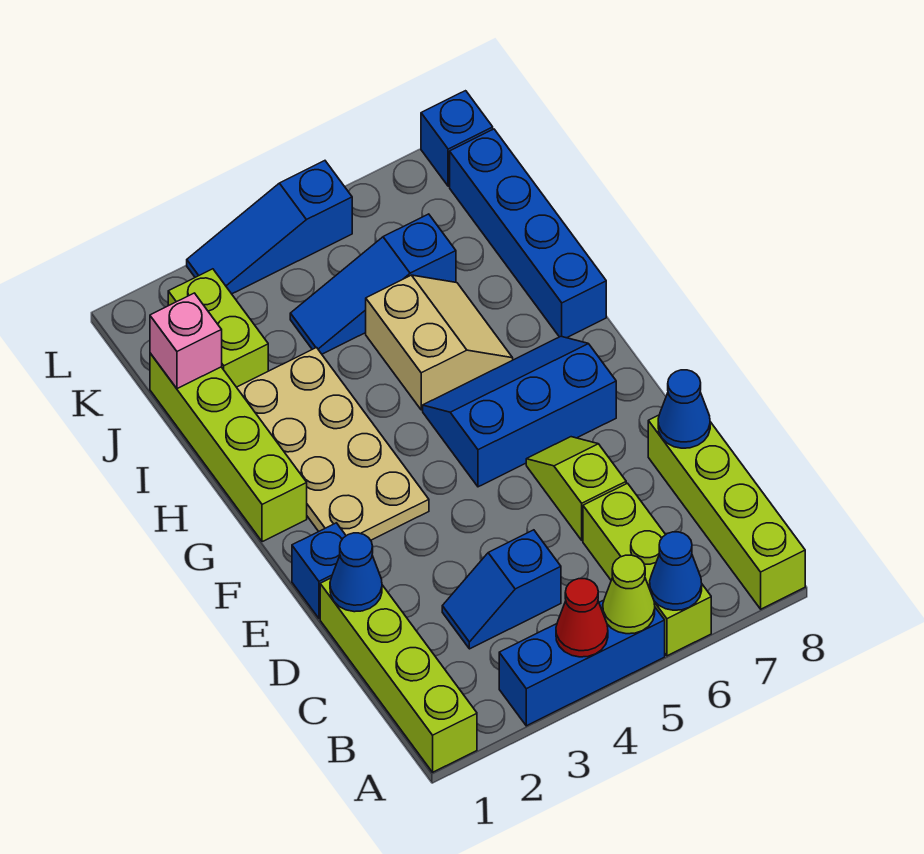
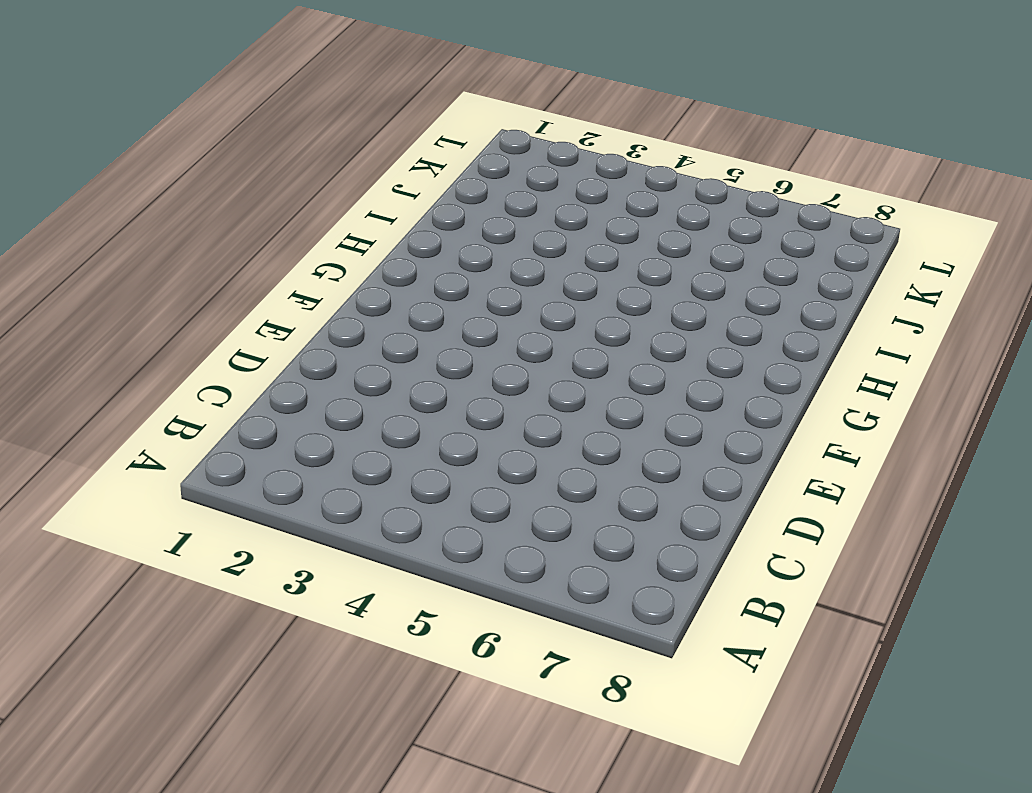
none -> lime brick A1:D1 level 1
none -> blue brick A3:A5 level 1
none -> lime brick A6:C6 level 1

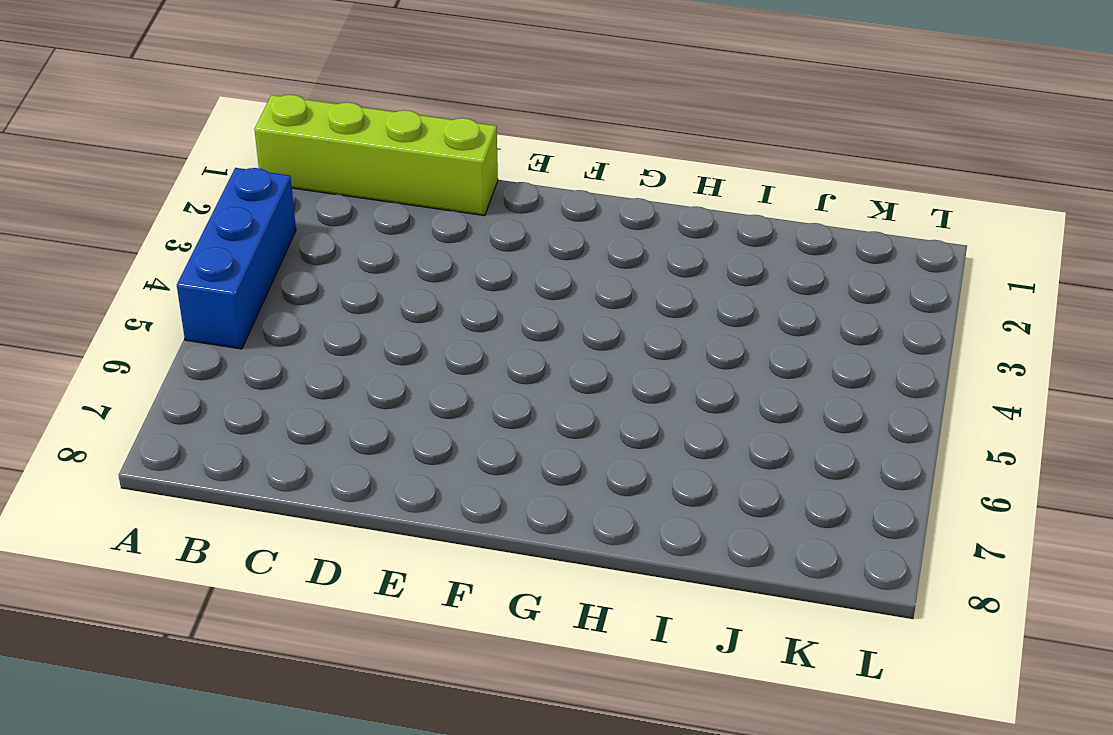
none -> lime brick A6:C6 level 1
none -> lime brick A8:D8 level 1
none -> blue slope C3:C4 level 1 top 4

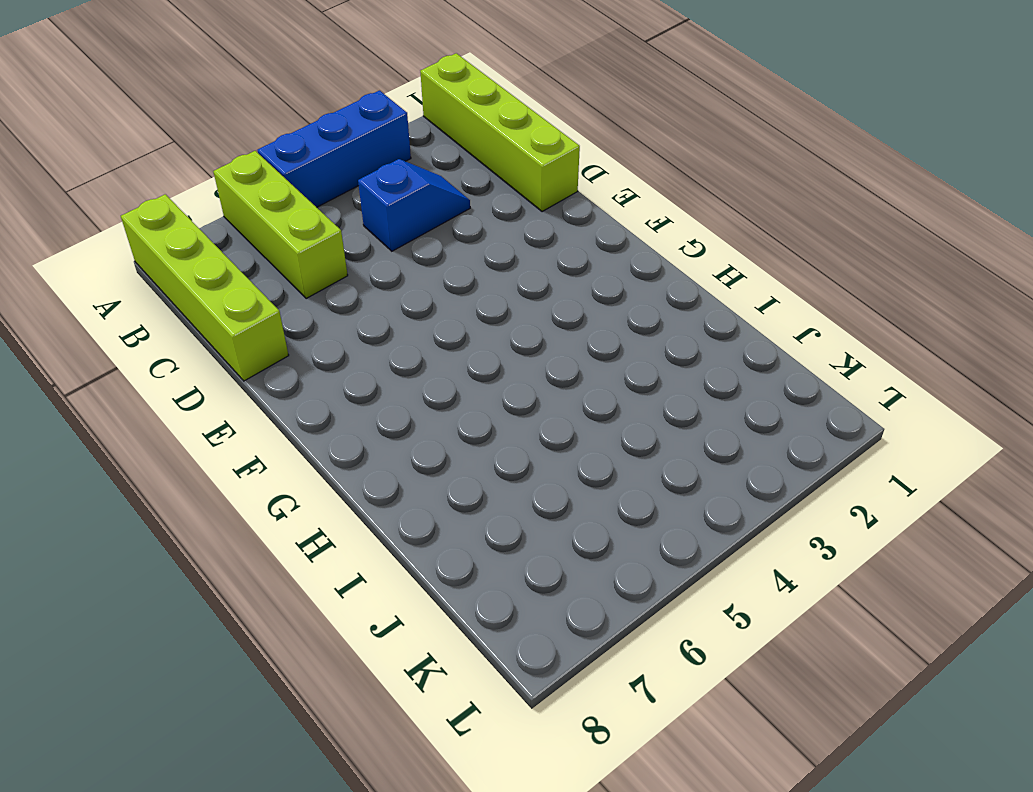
none -> lime slope D6:E6 level 1 top D
none -> blue brick E1 level 1
none -> tan plate F2:I3 level 1

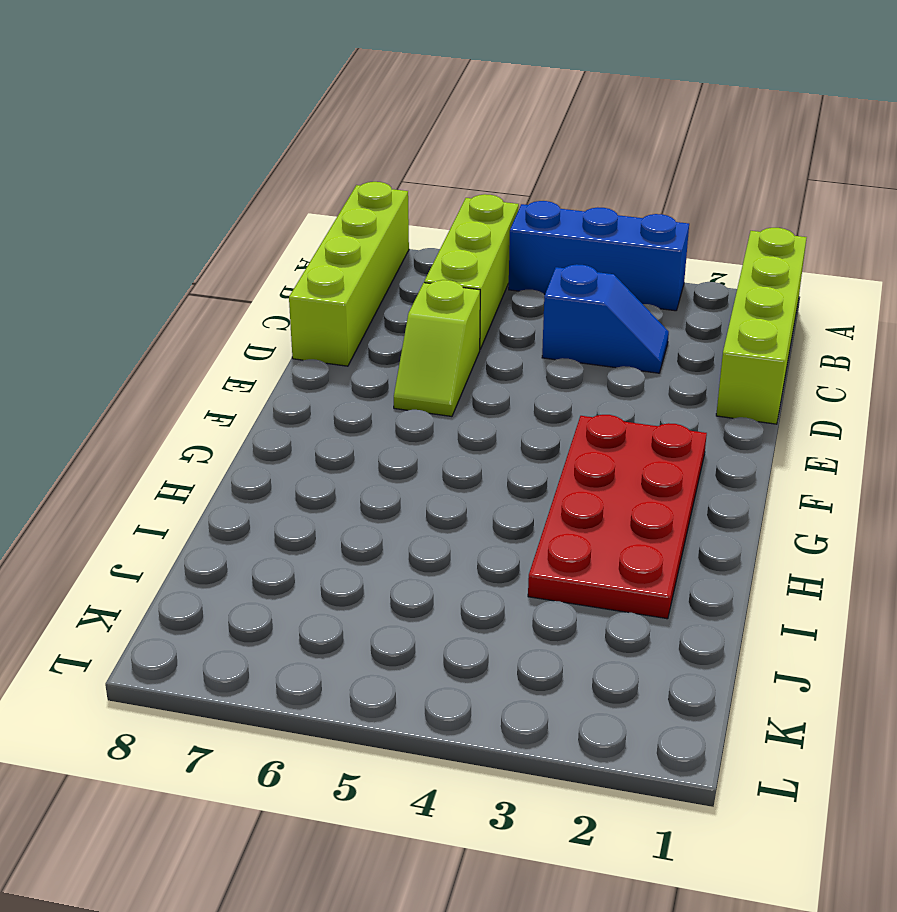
red plate F2:I3 level 1 -> tan plate F2:I3 level 1
none -> blue brick E1 level 1
none -> blue slope F5:G7 level 1 top F
none -> lime brick G1:J1 level 1

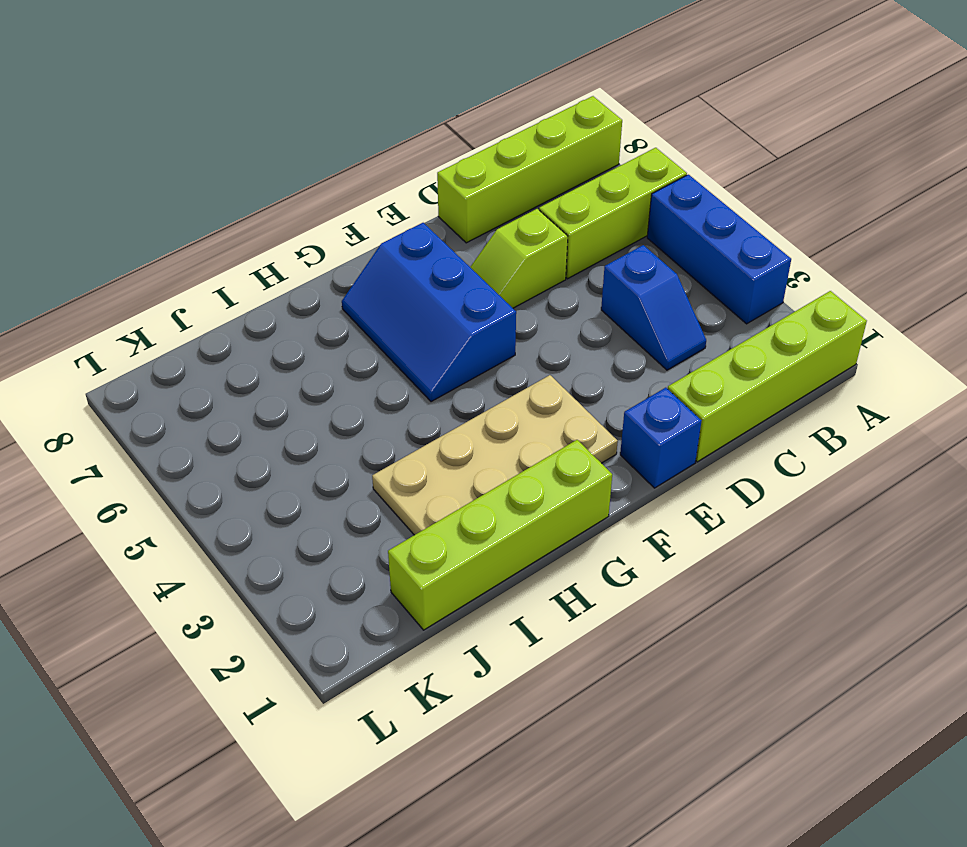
none -> tan slope H5:I6 level 1 top 5
none -> blue brick H8:K8 level 1
none -> lime brick J2:K2 level 1

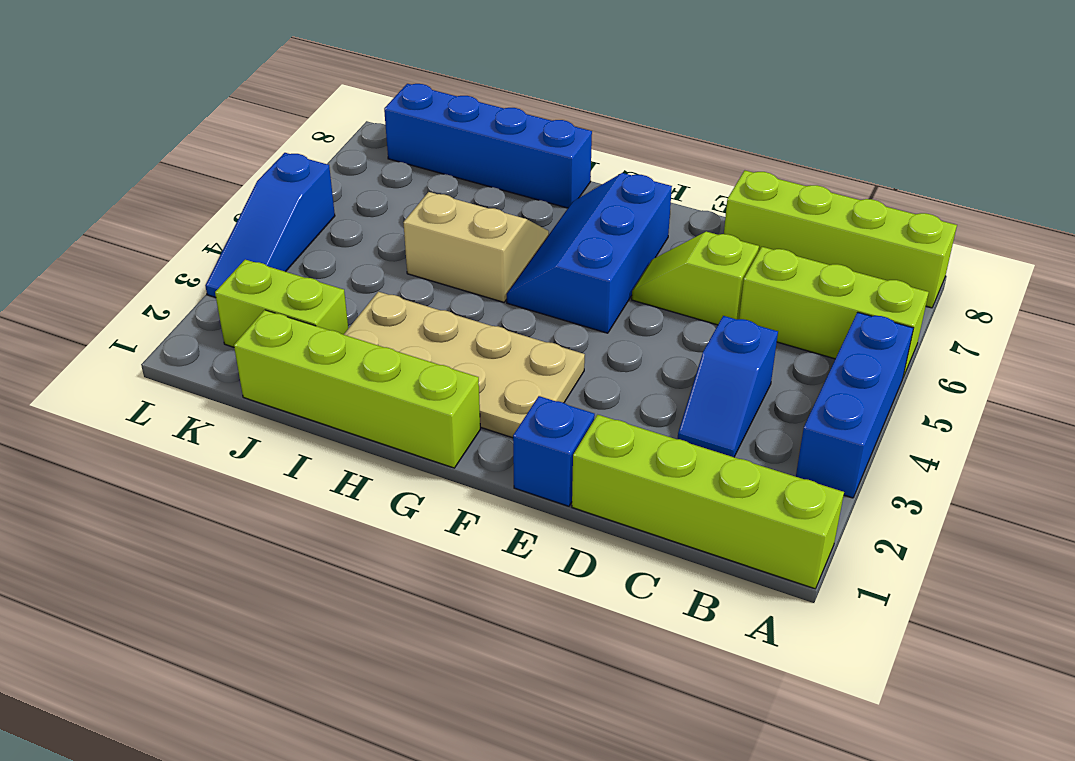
none -> blue slope J4:J6 level 1 top 6
none -> blue brick L8 level 1
none -> red cone A4 level 2

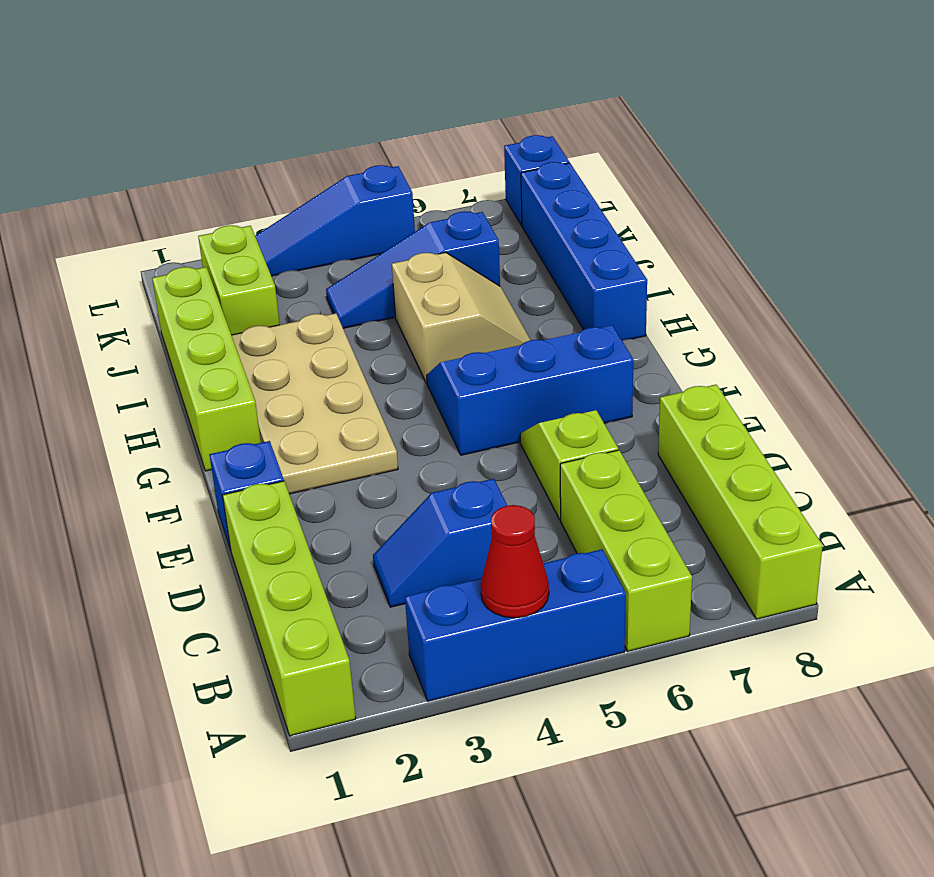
none -> lime cone A5 level 2
none -> blue cone A6 level 2
none -> blue cone D1 level 2

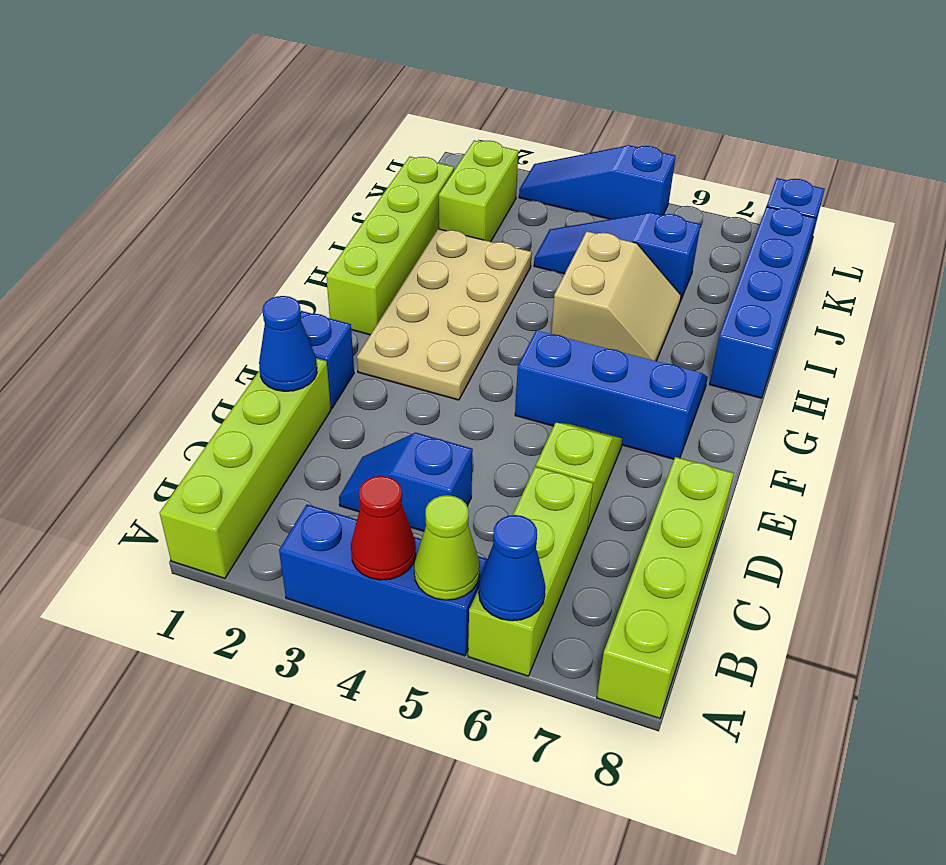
none -> blue cone D8 level 2
none -> pink brick J1 level 2

